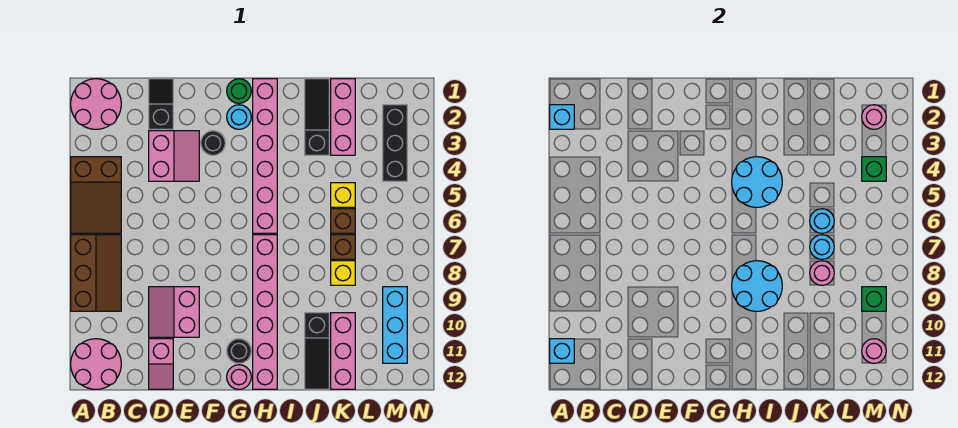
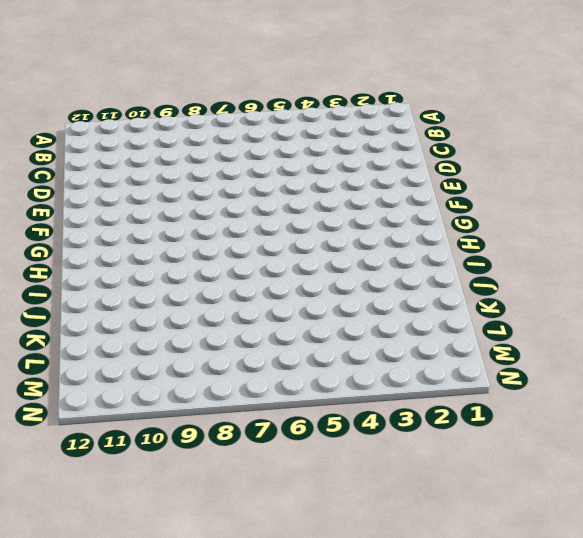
none -> pink round brick A1:B2 level 1
none -> brown slope A4:B6 level 1 top 4
none -> brown slope A7:B9 level 1 top A
none -> pink round brick A11:B12 level 1

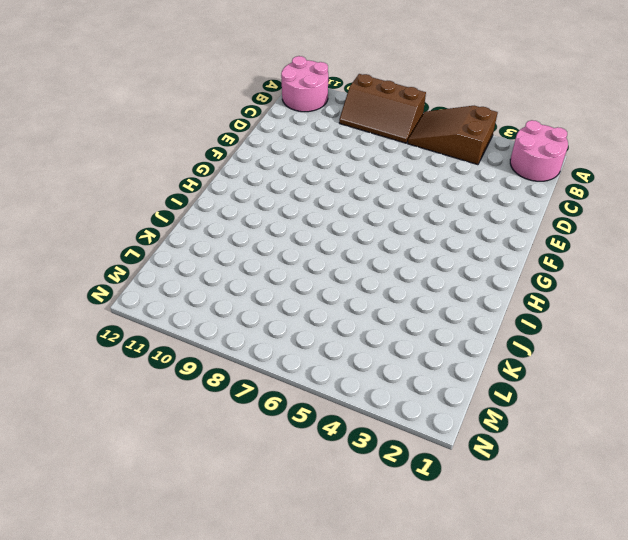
none -> black slope D1:D2 level 1 top 2
none -> pink slope D3:E4 level 1 top D
none -> pink slope D9:E10 level 1 top E
none -> pink slope D11:D12 level 1 top 11

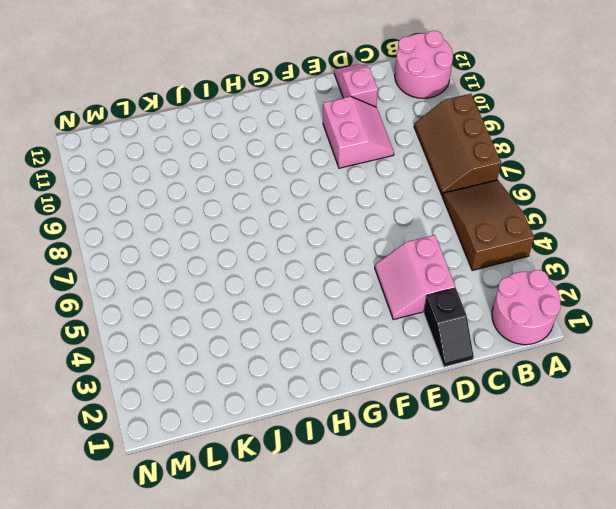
none -> black round brick F3 level 1
none -> green round brick G1 level 1
none -> cyan round brick G2 level 1
none -> black round brick G11 level 1

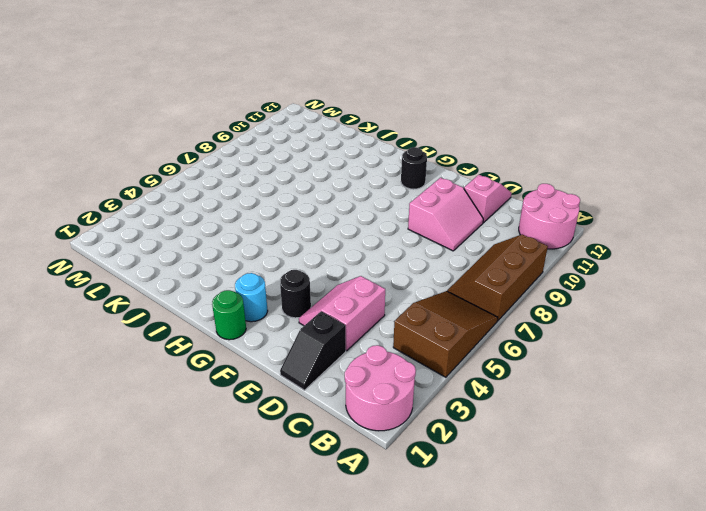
none -> pink round brick G12 level 1
none -> pink brick H1:H6 level 1
none -> pink brick H7:H12 level 1
none -> black slope J1:J3 level 1 top 3

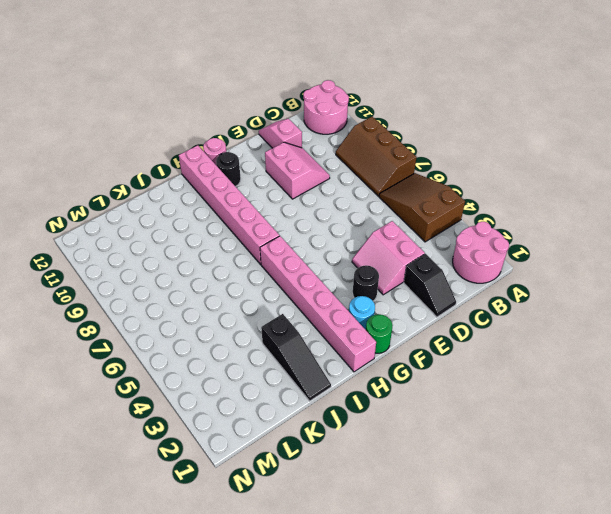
none -> black slope J10:J12 level 1 top 10
none -> pink brick K1:K3 level 1
none -> yellow brick K5 level 1
none -> brown brick K6 level 1

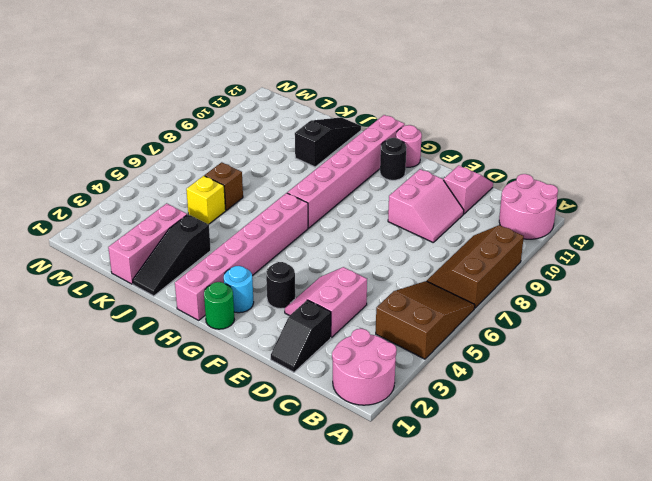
none -> brown brick K7 level 1
none -> yellow brick K8 level 1
none -> pink brick K10:K12 level 1
none -> black brick M2:M4 level 1

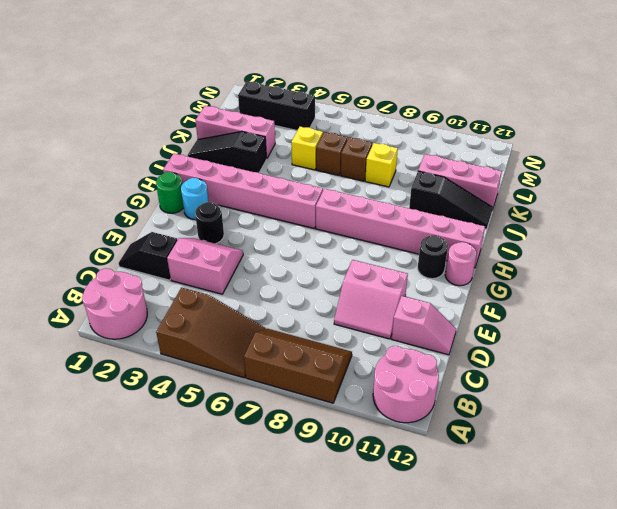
none -> cyan brick M9:M11 level 1
none -> cyan brick A2 level 2
none -> cyan brick A11 level 2
none -> cyan round brick H4:I5 level 2

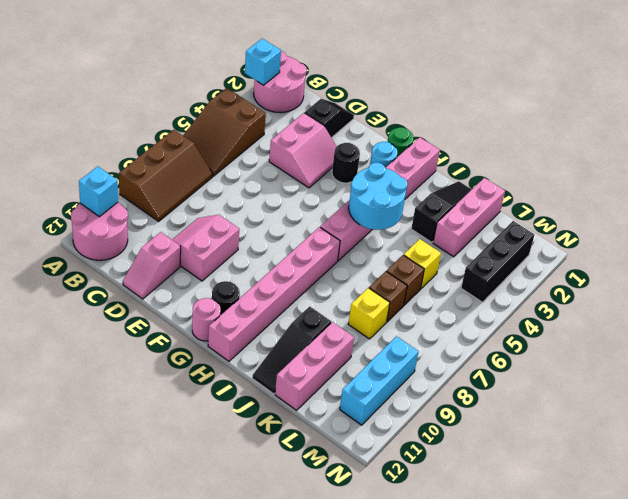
none -> cyan round brick H8:I9 level 2
none -> cyan round brick K6 level 2
none -> cyan round brick K7 level 2
none -> pink round brick K8 level 2

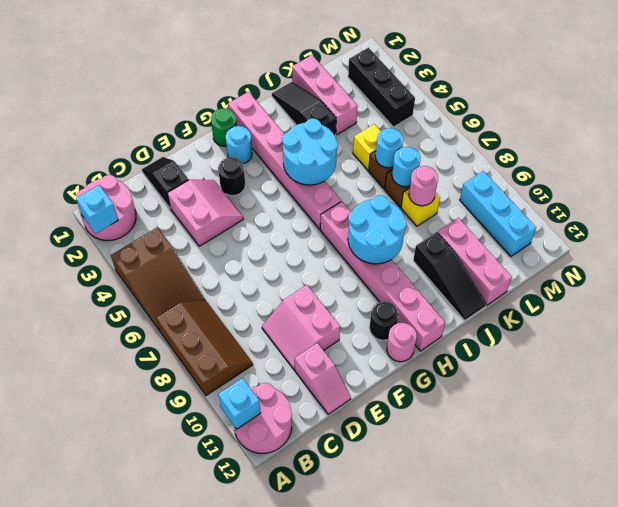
none -> pink round brick M2 level 2
none -> green brick M4 level 2
none -> green brick M9 level 2
none -> pink round brick M11 level 2

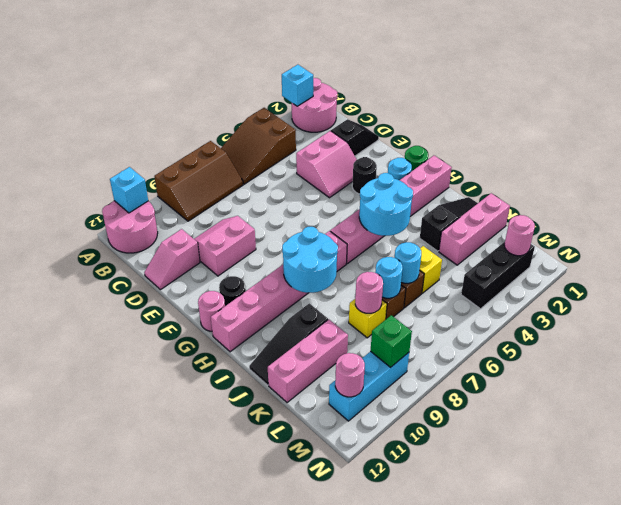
none -> green brick M4 level 2

